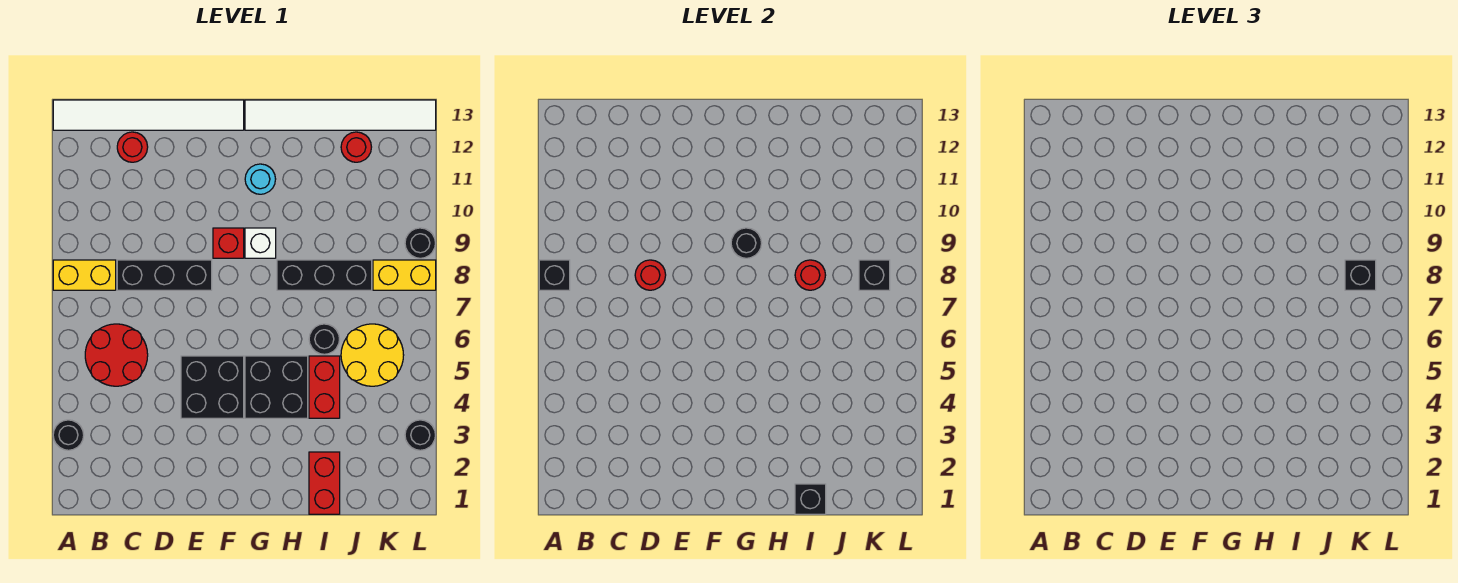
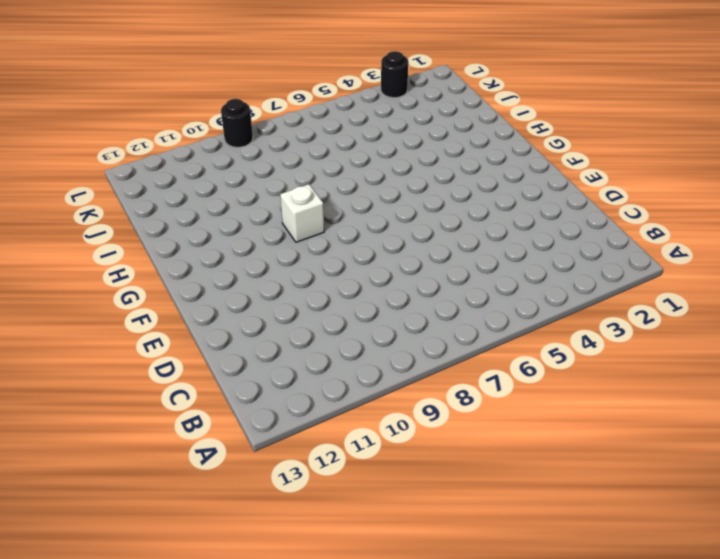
none -> black round brick A3 level 1
none -> yellow brick A8:B8 level 1
none -> white tile A13:F13 level 1

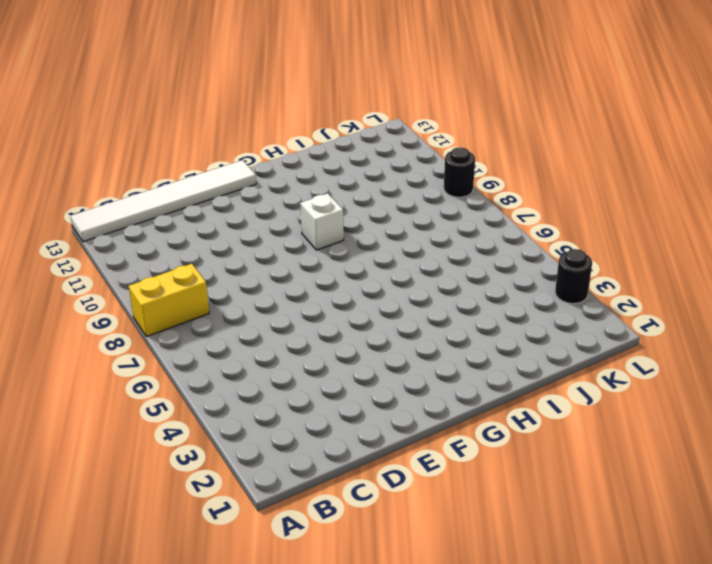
none -> black round brick A3 level 1
none -> red round brick B5:C6 level 1
none -> black brick C8:E8 level 1

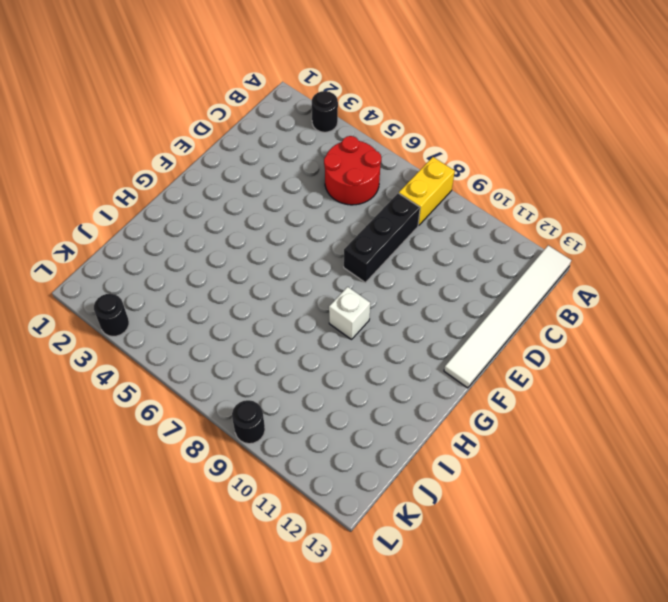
none -> red round brick C12 level 1
none -> black brick E4:F5 level 1
none -> red brick F9 level 1

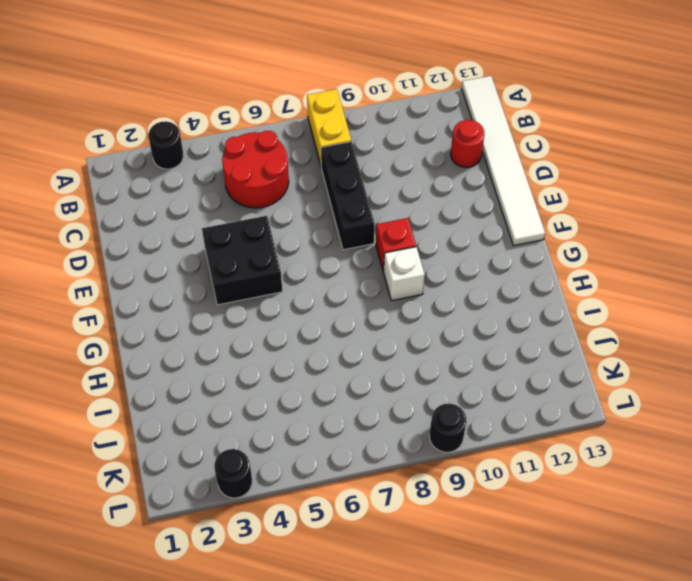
none -> black brick G4:H5 level 1
none -> cyan round brick G11 level 1
none -> white tile G13:L13 level 1

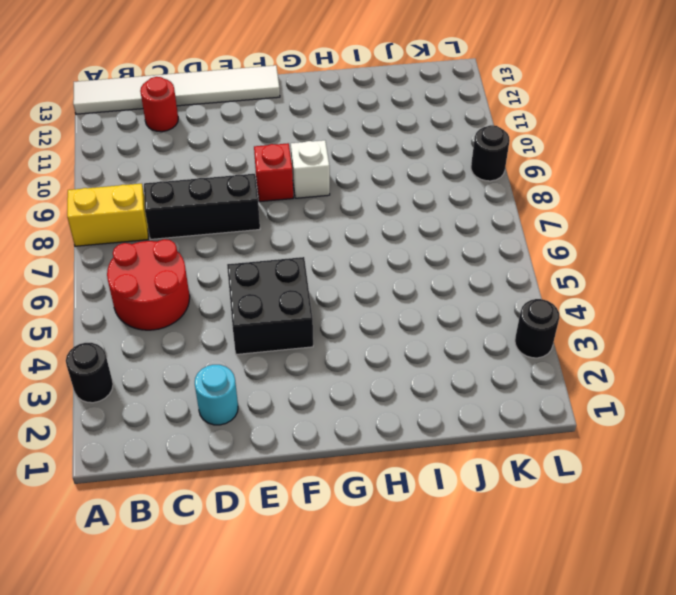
cyan round brick D2 level 1 -> cyan round brick G11 level 1
none -> black brick G4:H5 level 1
none -> white tile G13:L13 level 1
none -> black brick H8:J8 level 1

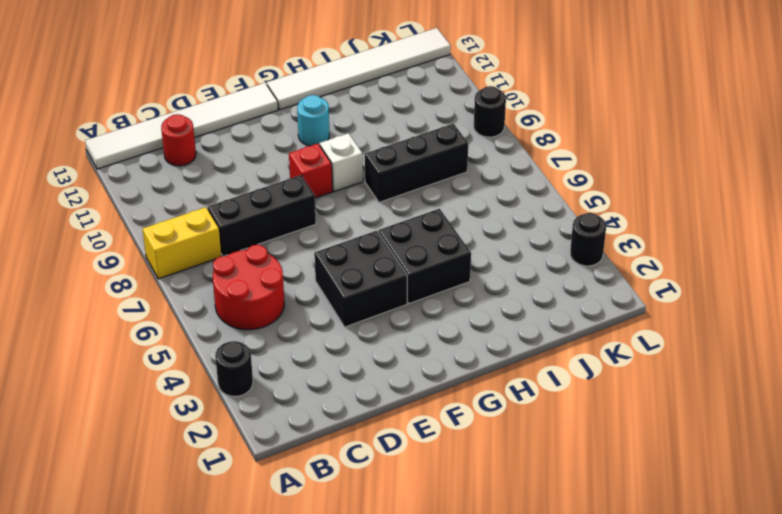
none -> red brick I1:I2 level 1
none -> red brick I4:I5 level 1
none -> black round brick I6 level 1

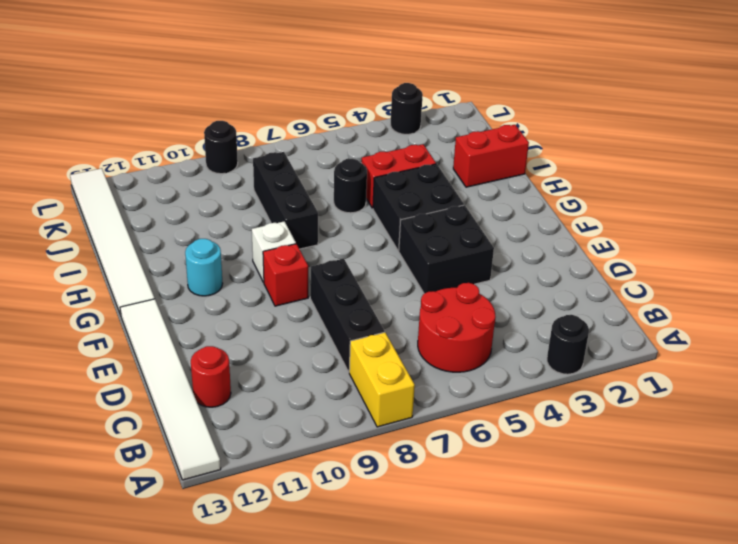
none -> yellow round brick J5:K6 level 1
none -> red round brick J12 level 1
none -> yellow brick K8:L8 level 1

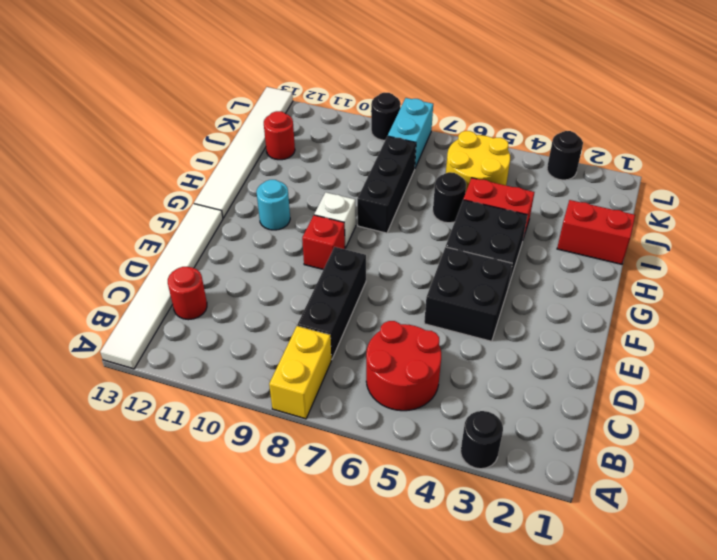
cyan brick K8:L8 level 1 -> yellow brick K8:L8 level 1
none -> black brick A8 level 2
none -> red round brick D8 level 2
none -> black round brick G9 level 2

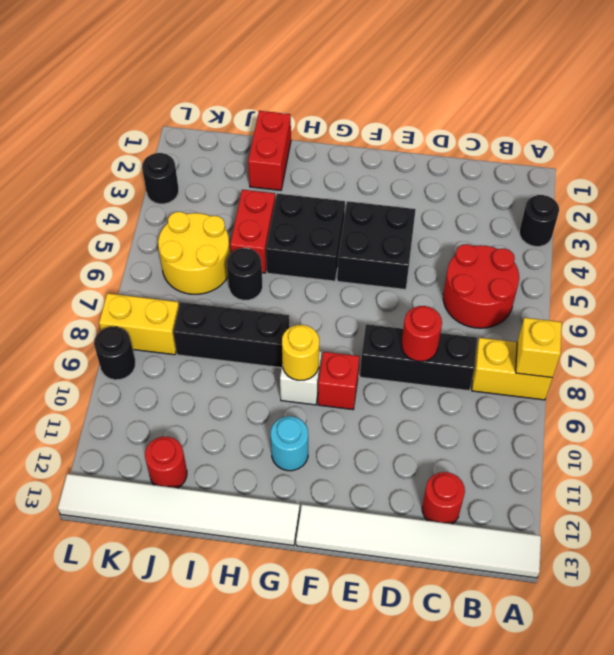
yellow brick A8 level 2 -> black brick A8 level 2
yellow round brick G9 level 2 -> black round brick G9 level 2
none -> black brick I1 level 2
none -> red round brick I8 level 2
none -> black brick K8 level 2

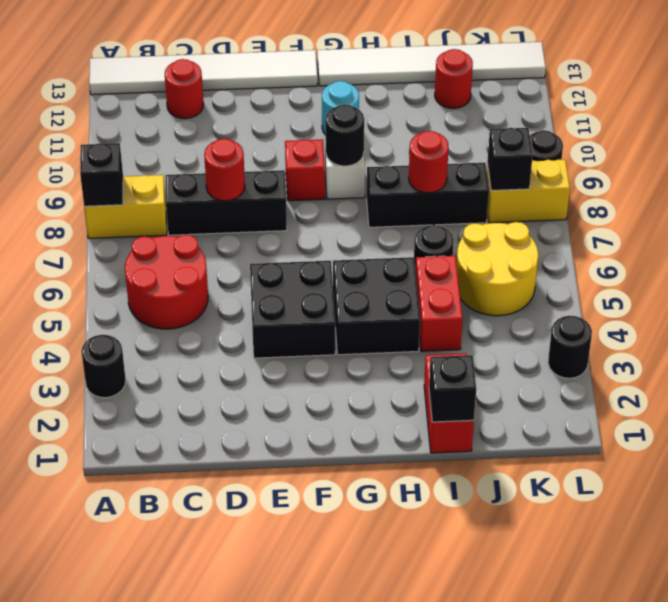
none -> black brick K8 level 3

